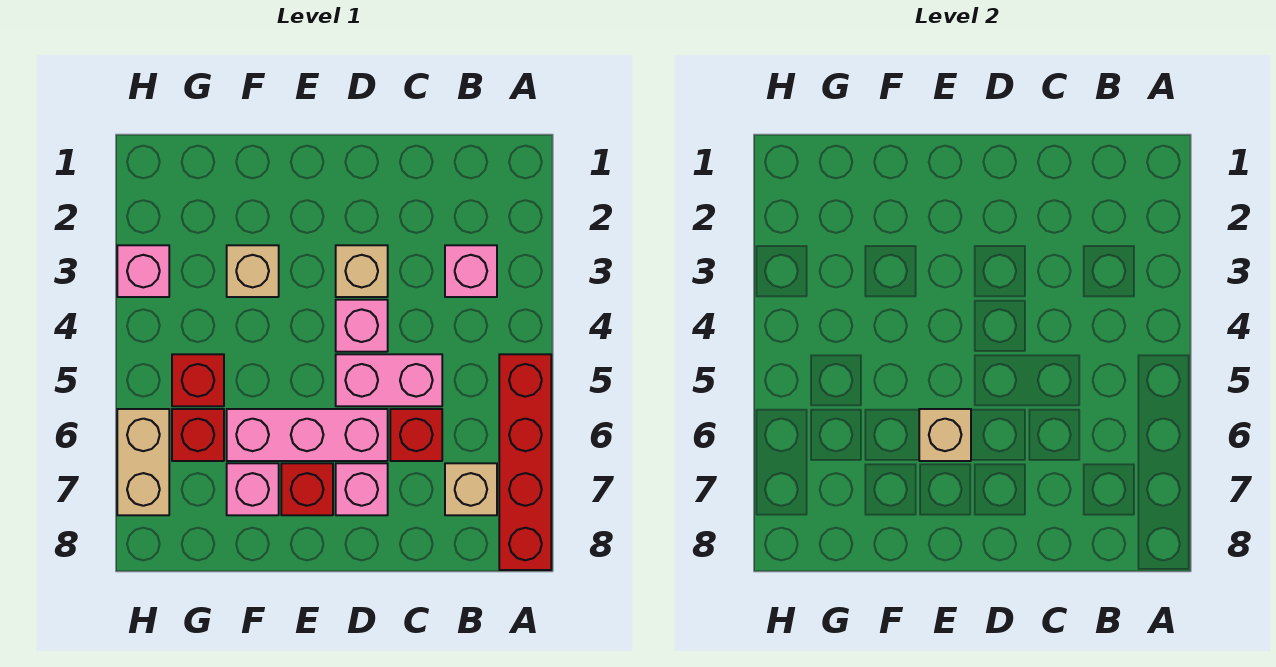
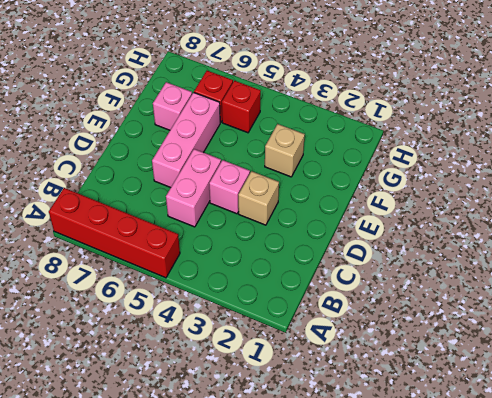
none -> pink brick B3 level 1
none -> tan brick B7 level 1
none -> red brick C6 level 1

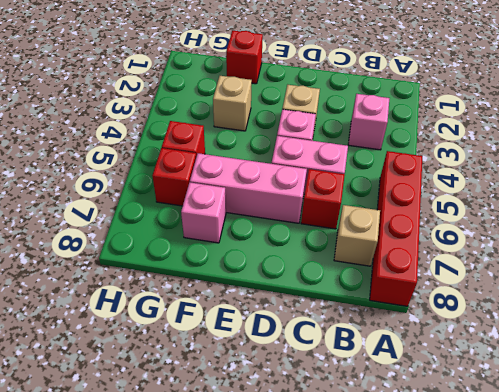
red brick F1 level 1 -> red brick E7 level 1
none -> pink brick D7 level 1
none -> pink brick H3 level 1
none -> tan brick H6:H7 level 1

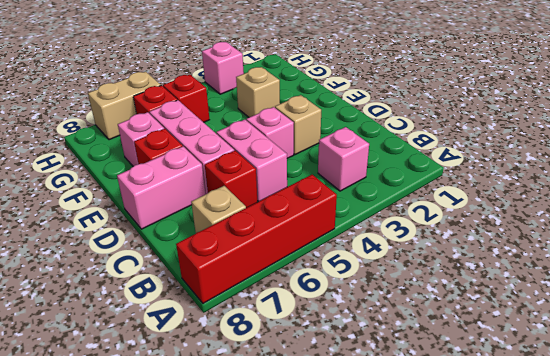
pink brick D7:D8 level 1 -> pink brick D7 level 1
none -> tan brick E6 level 2

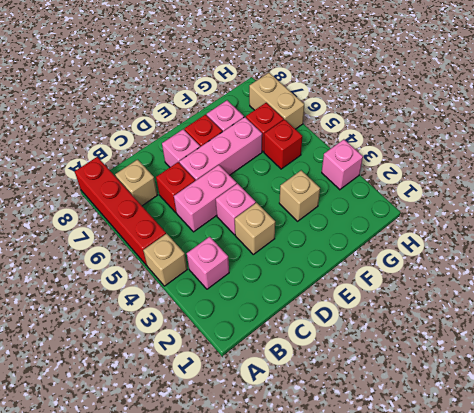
tan brick A4 level 1 -> tan brick E6 level 2

